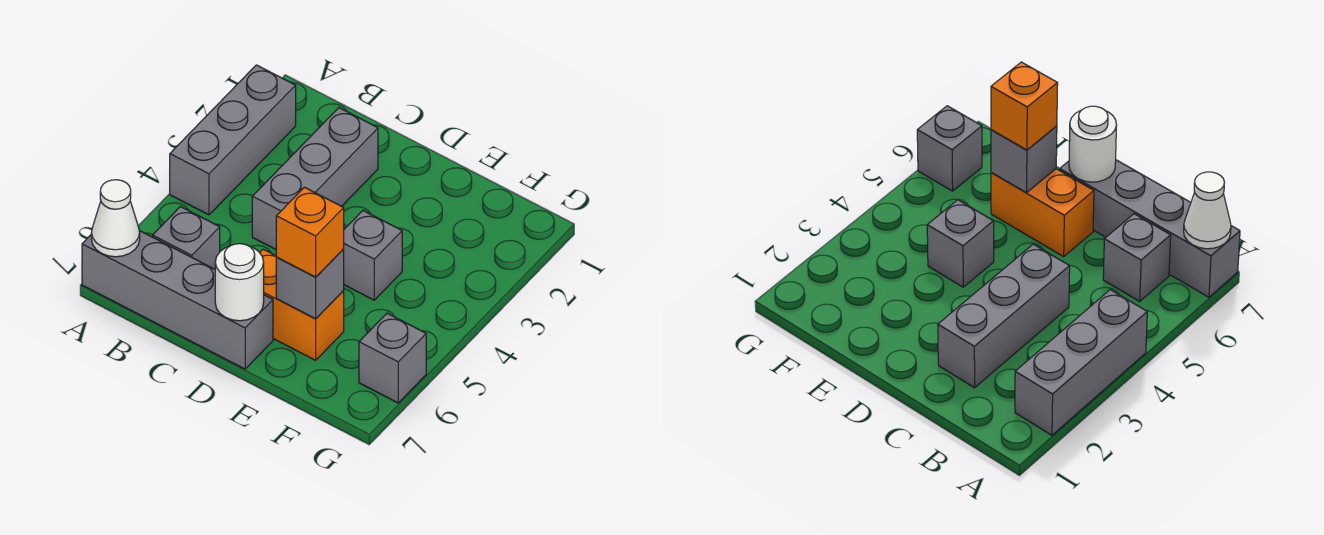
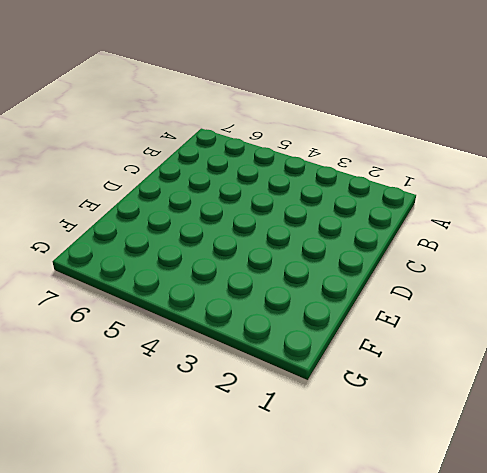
none -> grey brick A2:A4 level 1
none -> grey brick A7:D7 level 1

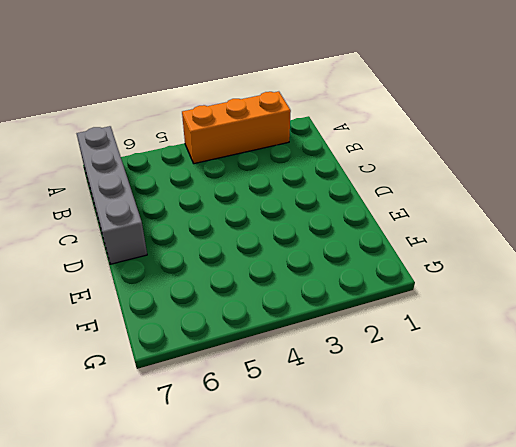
orange brick A2:A4 level 1 -> grey brick A2:A4 level 1
none -> grey brick B6 level 1
none -> grey brick C2:C4 level 1

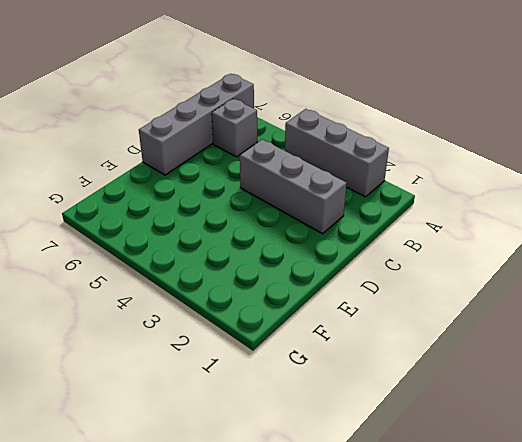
none -> orange brick D6:E6 level 1
none -> grey brick E4 level 1

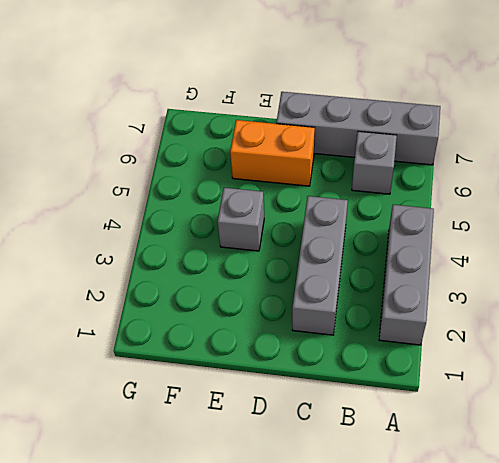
none -> grey brick G6 level 1
none -> white cone A7 level 2

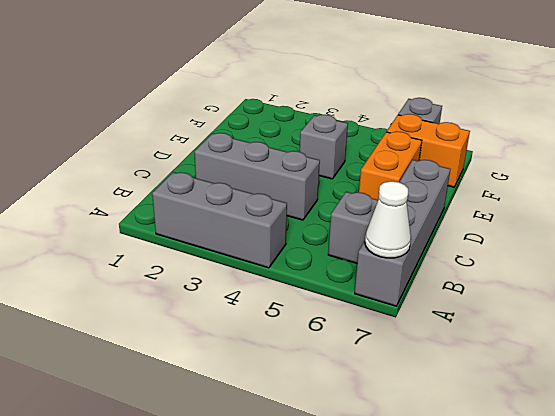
orange brick F6:F7 level 1 -> none
none -> white round brick D7 level 2
none -> grey brick E6 level 2

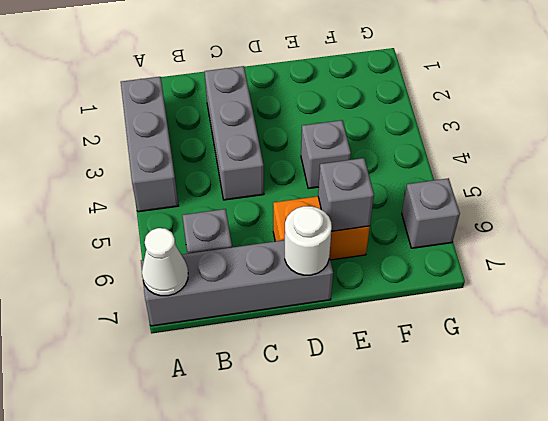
none -> orange brick E6 level 3

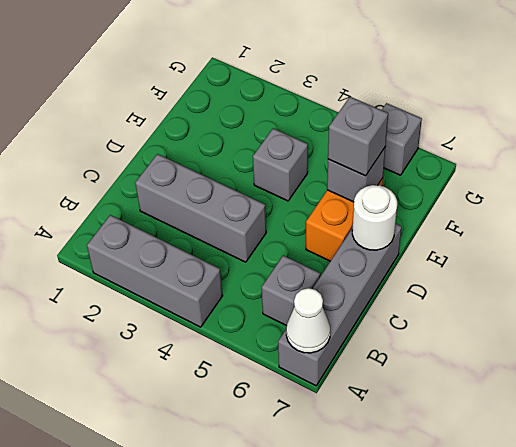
grey brick E6 level 3 -> orange brick E6 level 3

